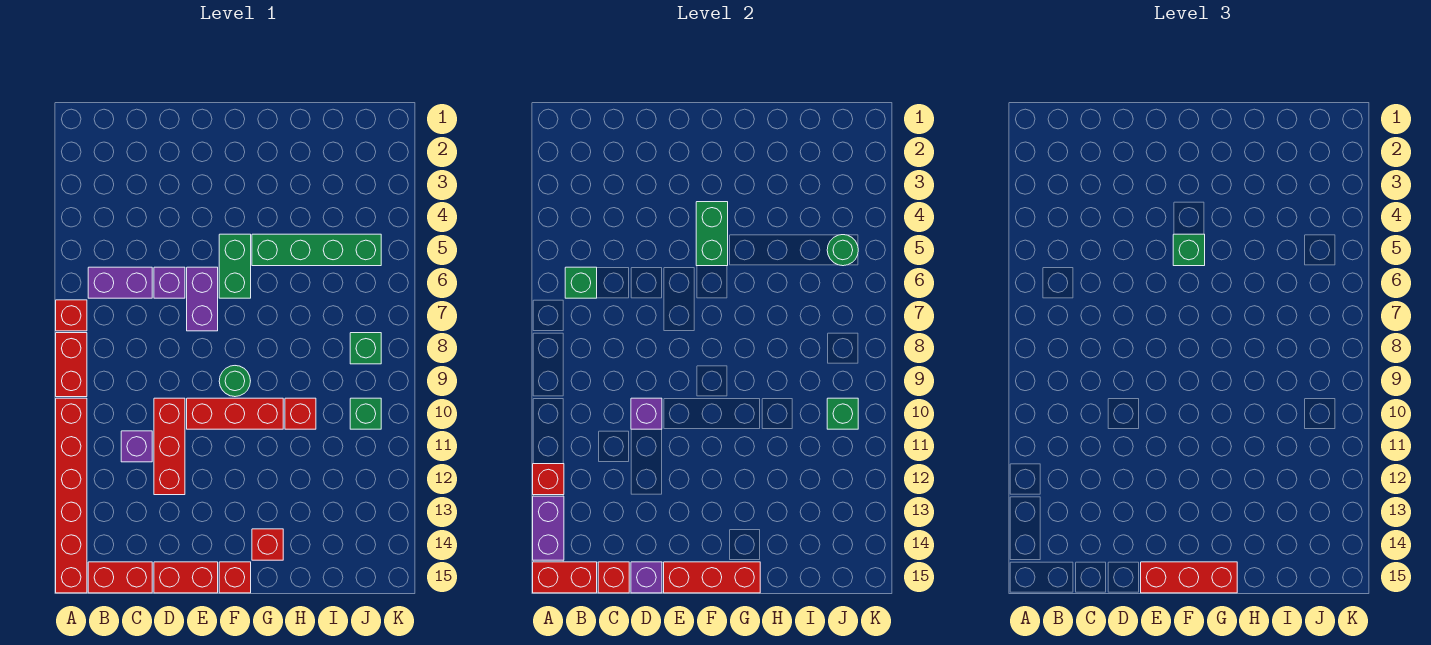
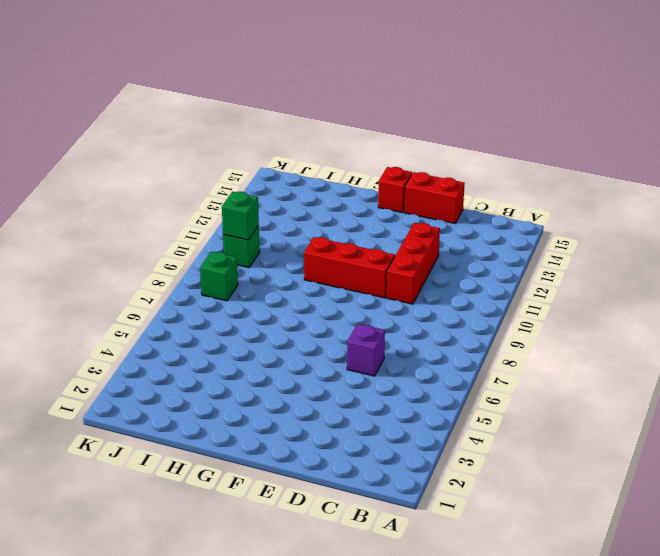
none -> red brick A7 level 1
none -> red brick A8:A9 level 1
none -> red brick A10:A15 level 1
none -> purple brick B6:C6 level 1

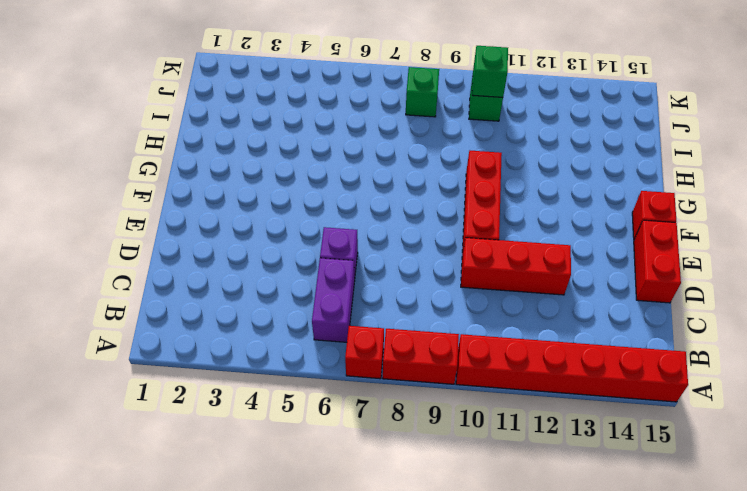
none -> red brick B15:C15 level 1
none -> purple brick C11 level 1
none -> purple brick E6:E7 level 1
none -> green brick F5:F6 level 1

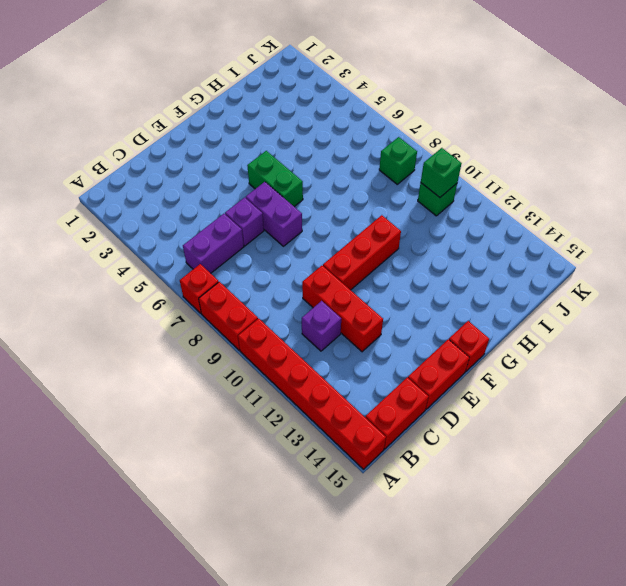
none -> green round brick F9 level 1
none -> green brick G5:J5 level 1
none -> red brick G14 level 1
none -> red brick H10 level 1

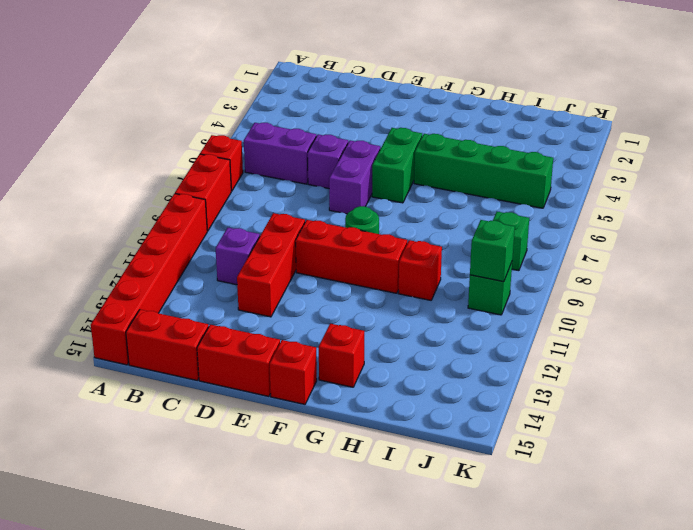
none -> red brick A12 level 2
none -> purple brick A13:A14 level 2
none -> red brick A15:B15 level 2
none -> green brick B6 level 2

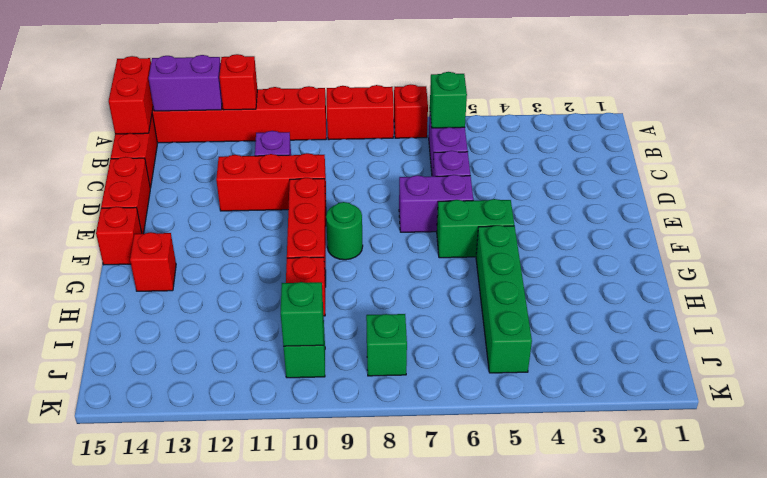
none -> red brick C15 level 2
none -> purple brick D10 level 2
none -> purple brick D15 level 2
none -> red brick E15:G15 level 2

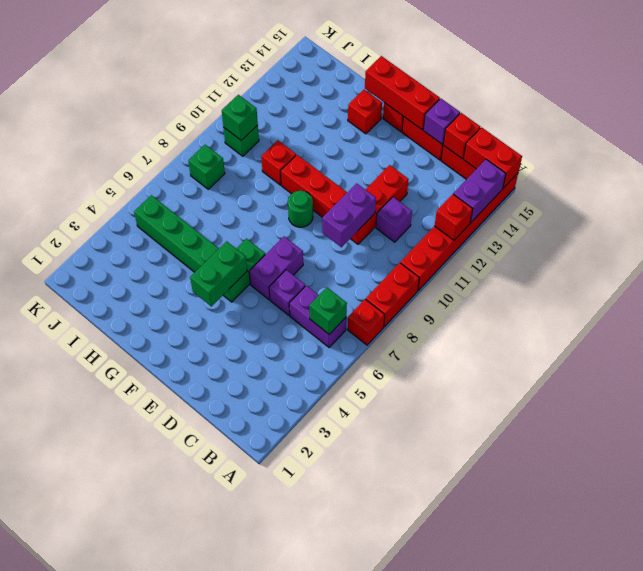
purple brick D9:D10 level 2 -> purple brick D10 level 2
none -> green round brick J5 level 2
none -> red brick E15:G15 level 3
none -> green brick F5 level 3

